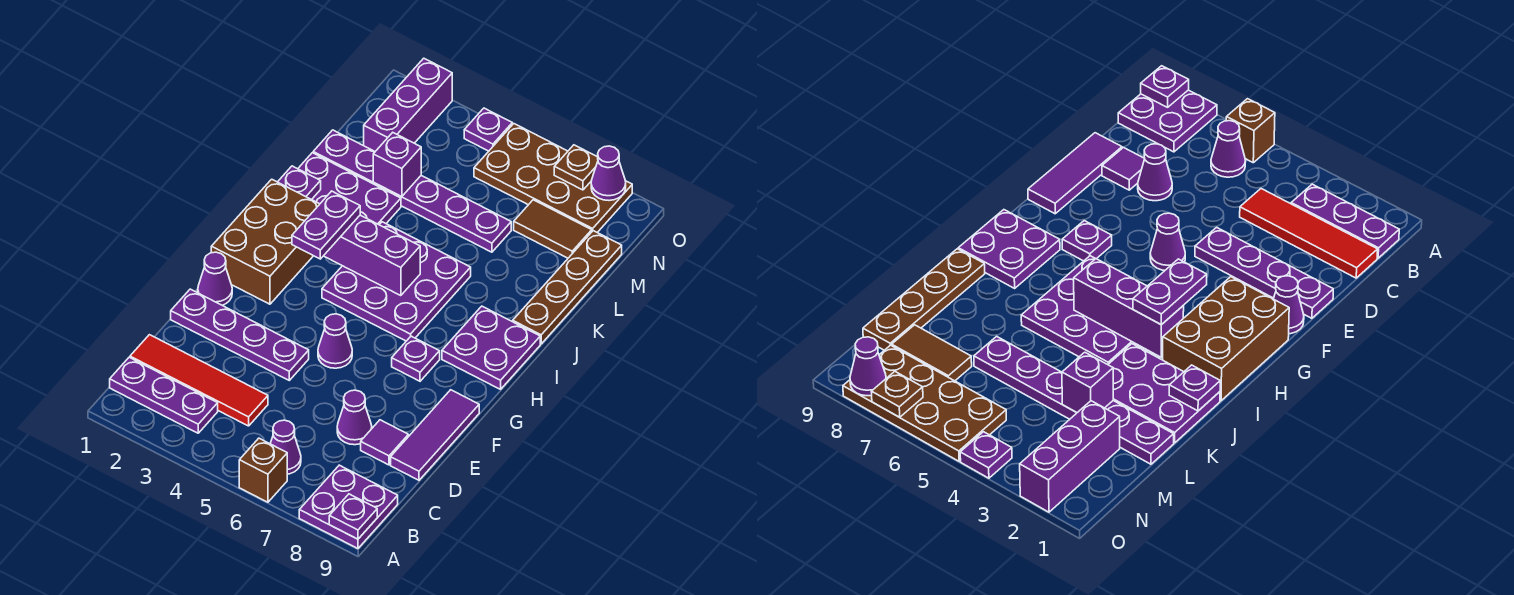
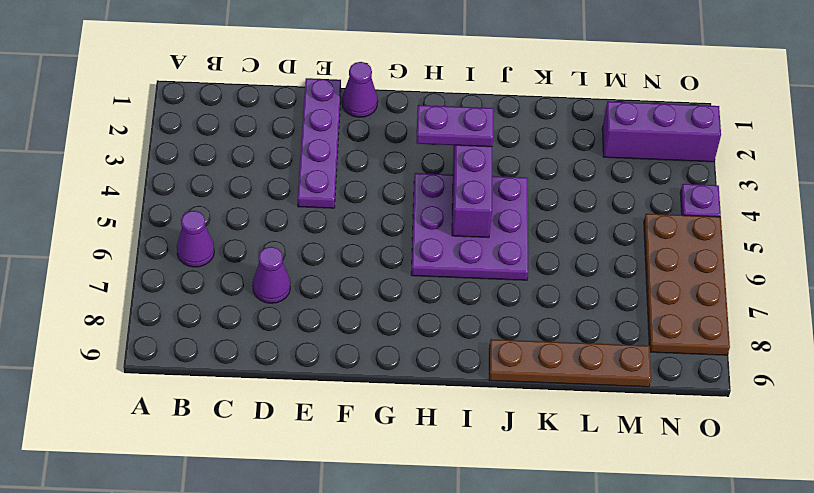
none -> brown brick A6 level 1
none -> purple plate A8:B9 level 1
none -> purple plate B1:B3 level 1

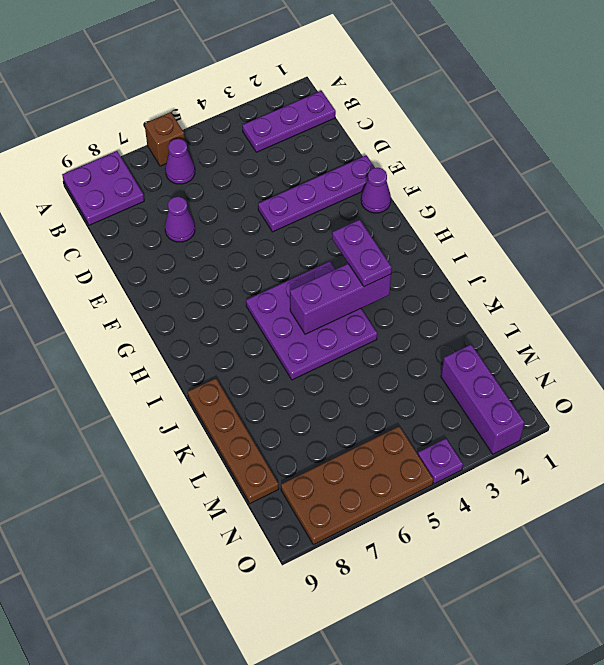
none -> red tile C1:C4 level 1
none -> purple tile D8 level 1
none -> purple tile D9:F9 level 1

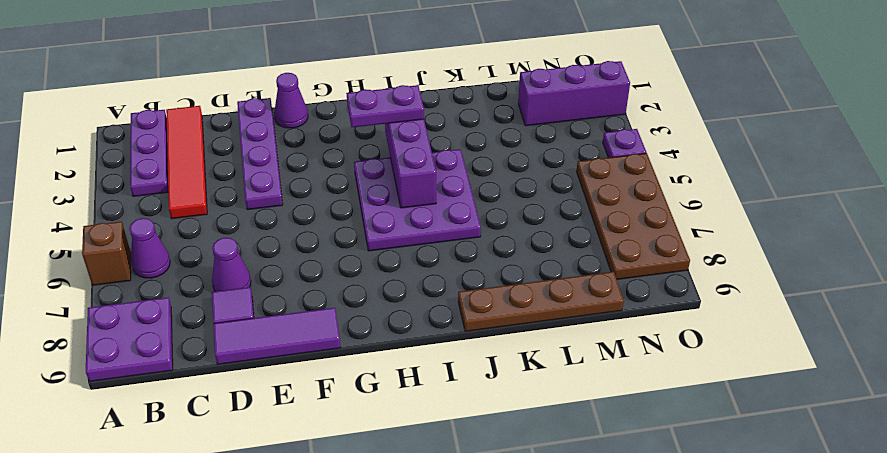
none -> purple cone F5 level 1
none -> brown brick G1:I2 level 1
none -> purple plate G7 level 1

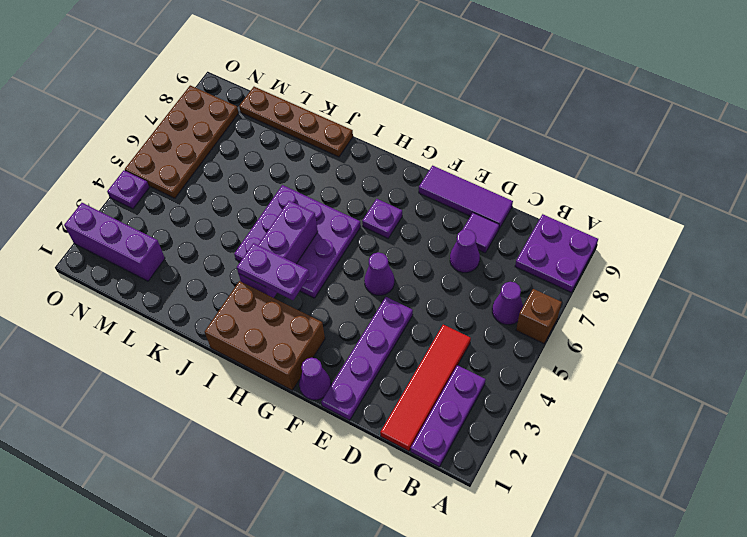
none -> purple plate H8:I9 level 1
none -> purple plate J1:K3 level 1
none -> purple plate L1:L6 level 1

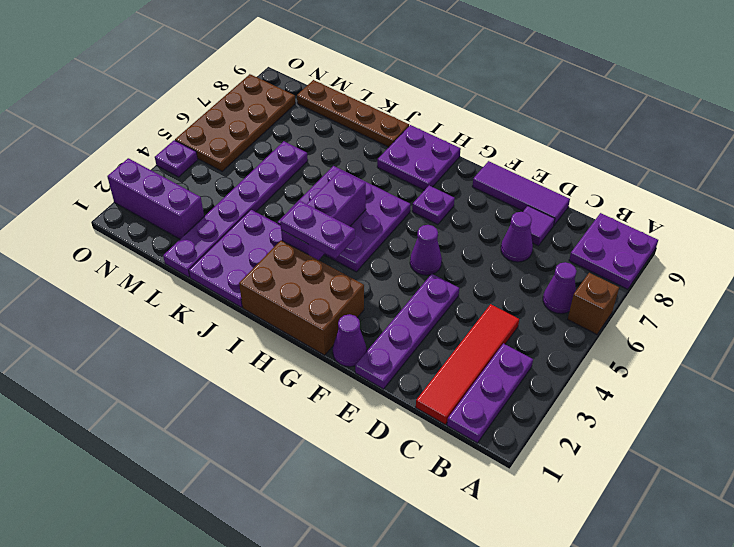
none -> brown tile M7:M8 level 1
none -> purple plate A9 level 2
none -> purple plate J1 level 2

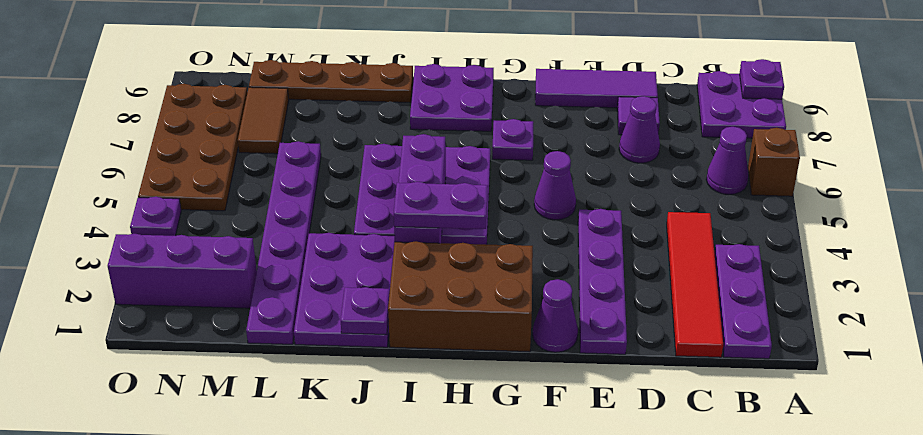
none -> purple brick L3 level 2
none -> brown plate O7 level 2
none -> purple cone O8 level 2

